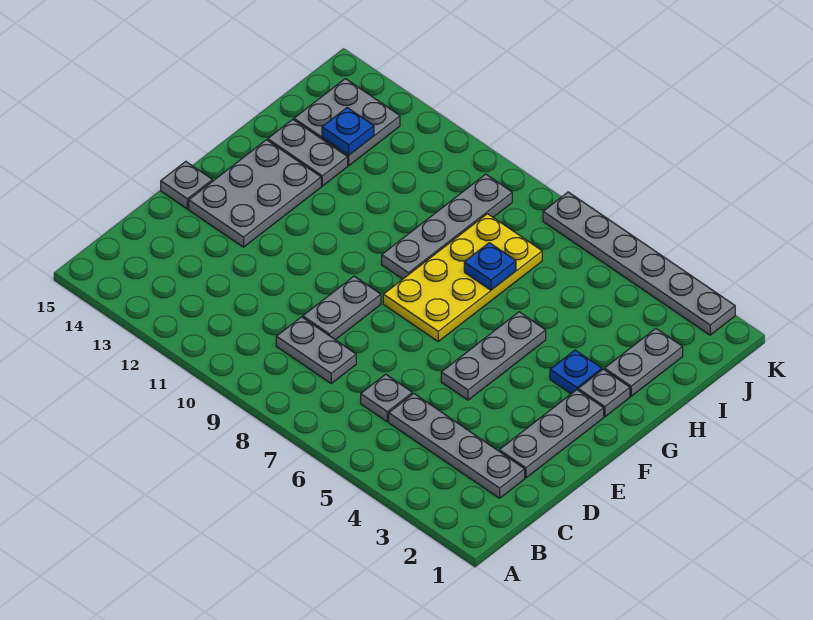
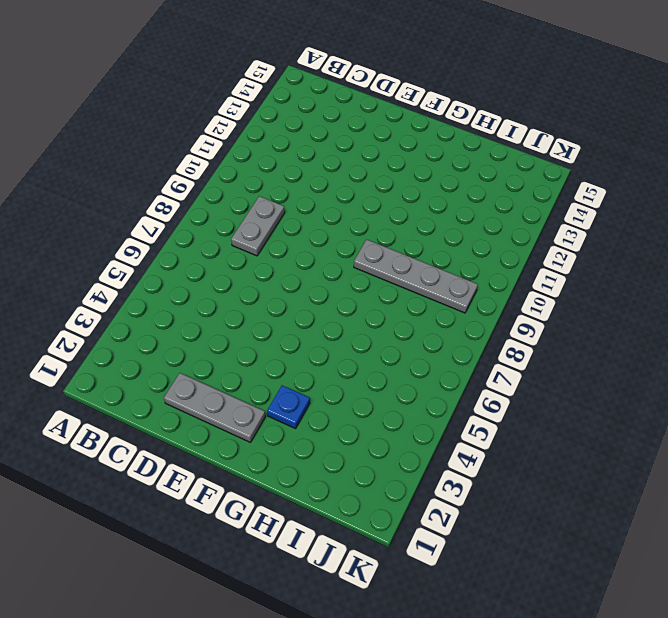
none -> grey plate C2:C5 level 1
none -> grey plate C6 level 1
none -> grey plate D9:E9 level 1

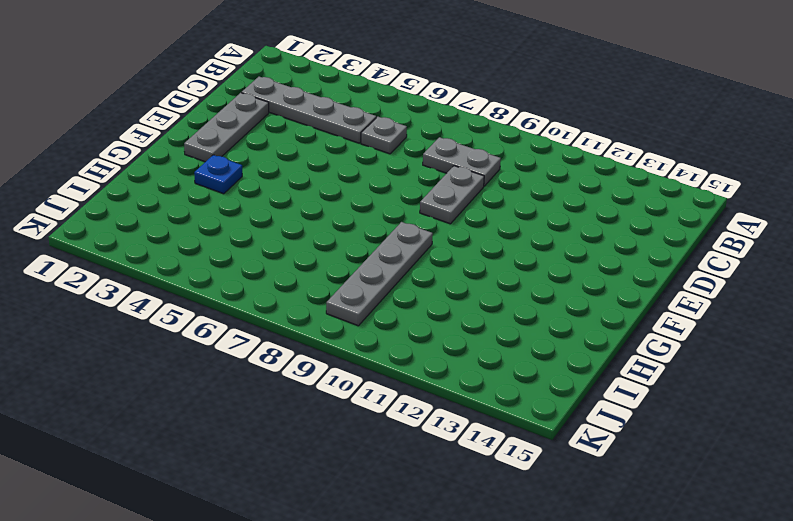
none -> grey plate E5:G5 level 1
none -> grey plate E13:G14 level 1
none -> grey plate E15 level 1

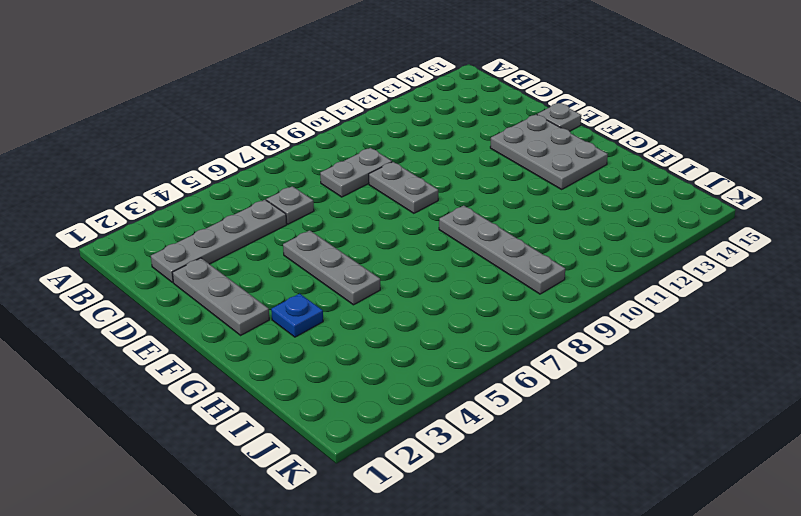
none -> yellow plate F7:I8 level 1
none -> grey plate G2 level 1
none -> grey plate H2:I2 level 1

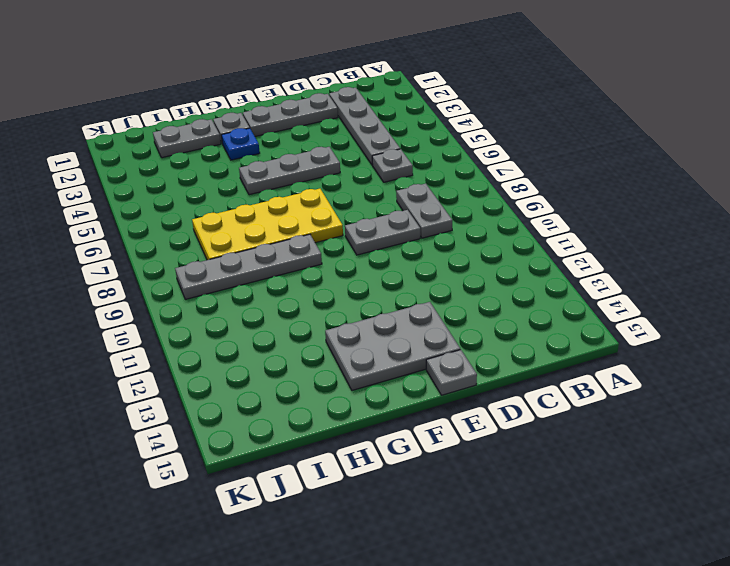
none -> grey plate H13:H14 level 1
none -> grey plate I13:J14 level 1
none -> grey plate K2:K7 level 1

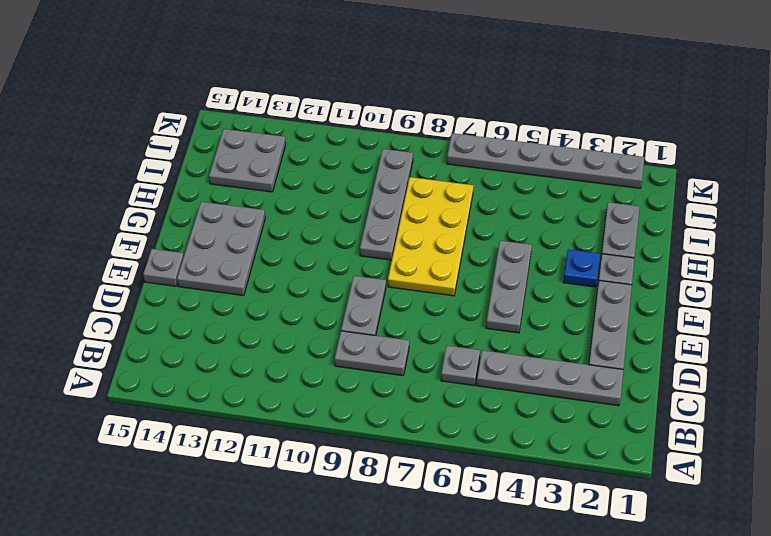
none -> grey plate H13:H14 level 1
none -> blue plate H7 level 2
none -> blue plate I13 level 2

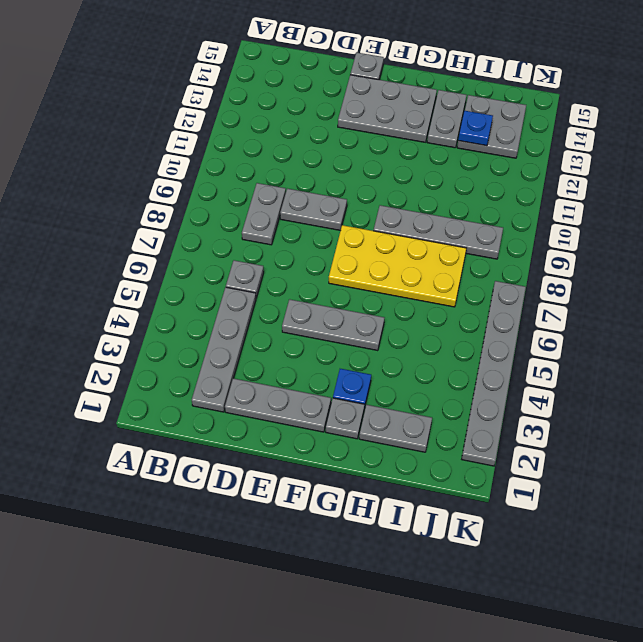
none -> blue plate H7 level 2

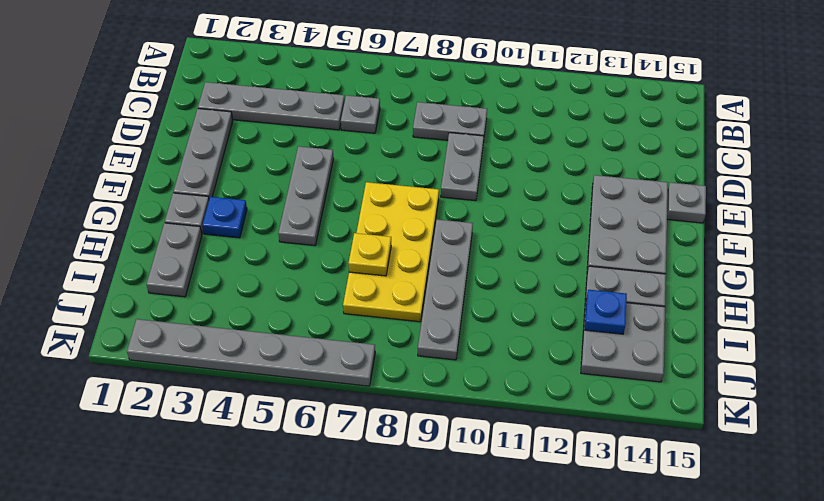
yellow plate H7 level 2 -> blue plate H7 level 2

